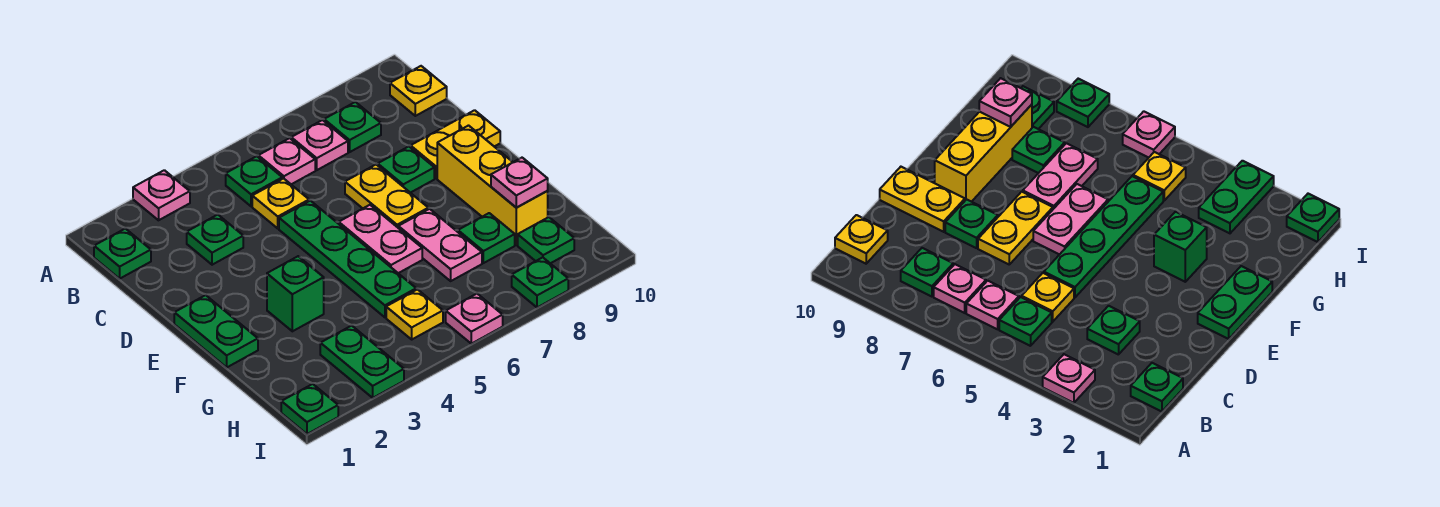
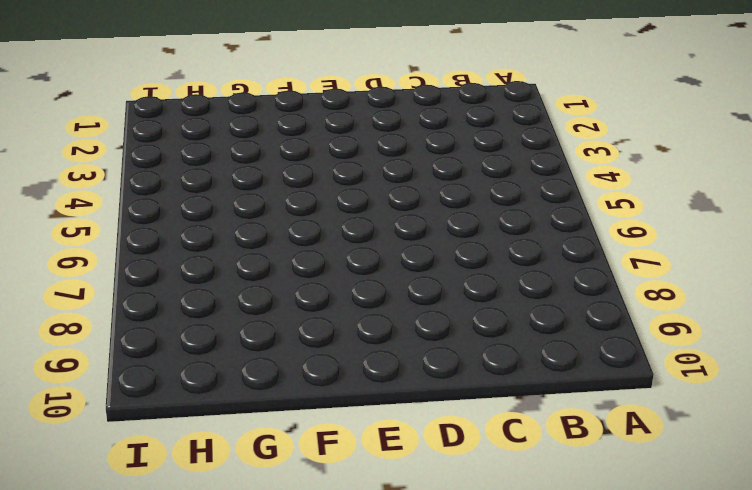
none -> pink plate A3 level 1
none -> green plate B1 level 1
none -> green plate B5 level 1

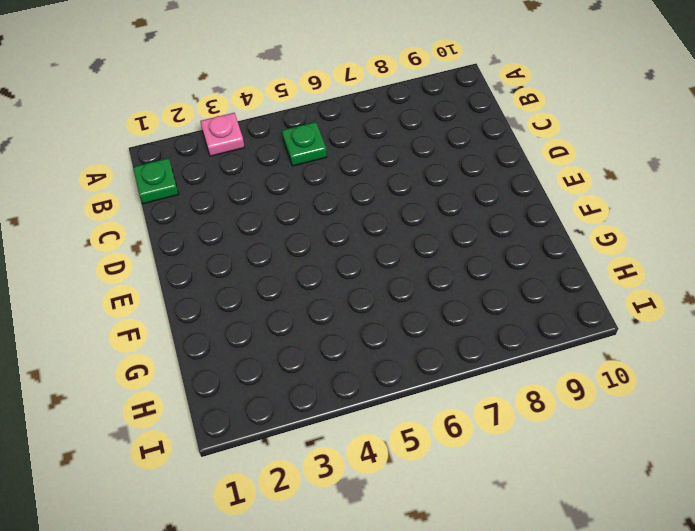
none -> pink plate B6 level 1
none -> pink plate B7 level 1
none -> green plate B8 level 1

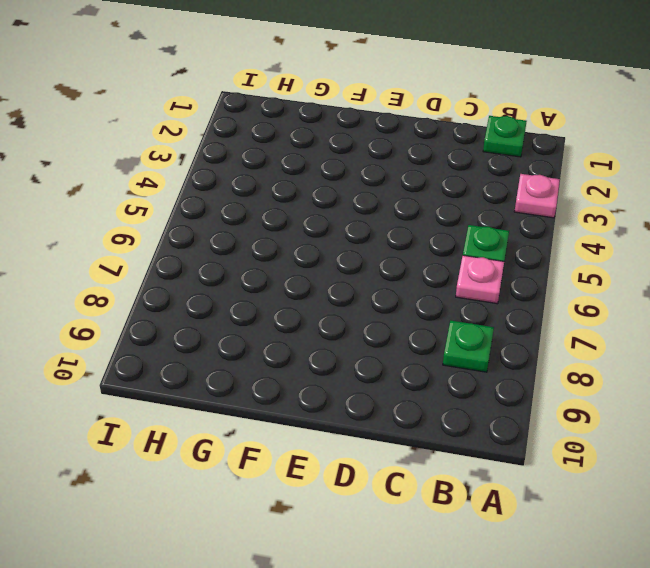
none -> pink plate B7 level 1
none -> yellow plate B10 level 1
none -> green plate C3 level 1

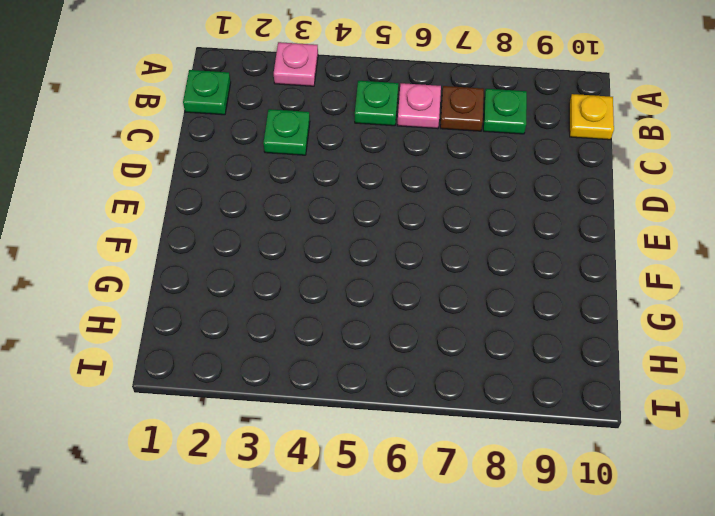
brown plate B7 level 1 -> pink plate B7 level 1
none -> yellow plate C5 level 1
none -> green plate D5:G5 level 1
none -> yellow plate D7:E7 level 1

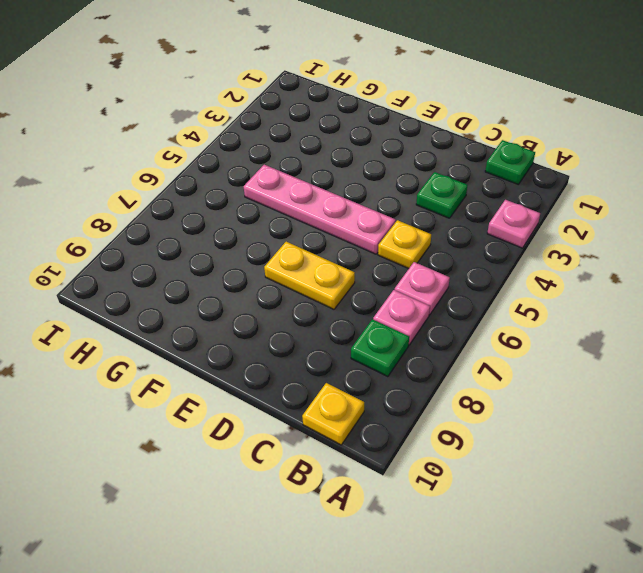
pink plate D5:G5 level 1 -> green plate D5:G5 level 1
none -> green plate B5 level 1
none -> green plate D8 level 1
none -> yellow plate D9:D10 level 1

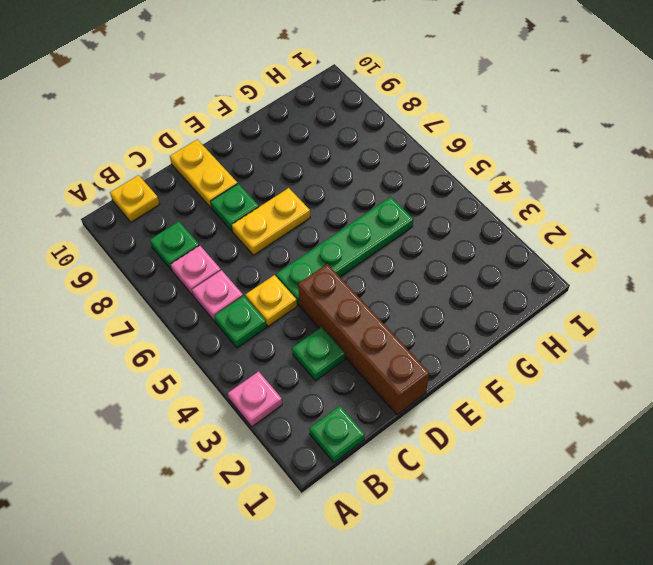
brown brick D1:D4 level 1 -> none
none -> green plate E1:F1 level 1
none -> pink plate E6:F6 level 1
none -> yellow brick E9:G9 level 1

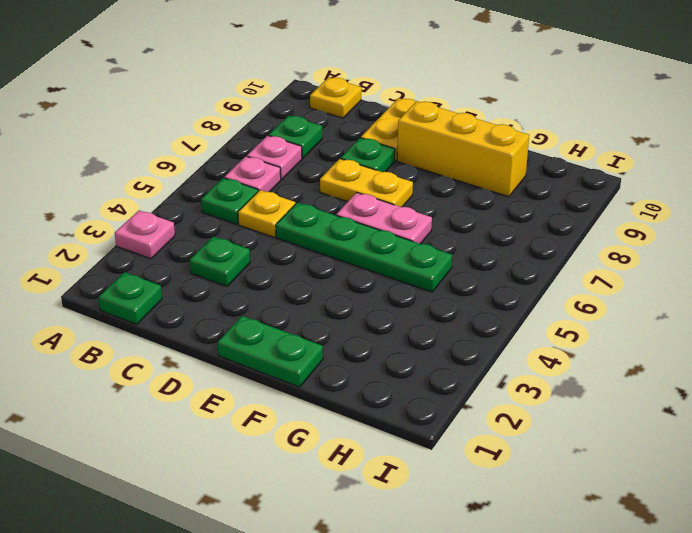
none -> green brick F3 level 1
none -> pink plate F7:G7 level 1
none -> green plate G8 level 1

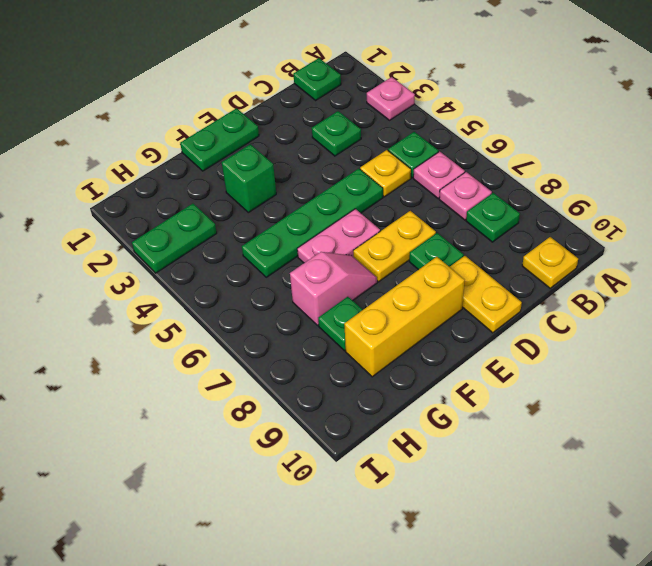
pink slope F7:G7 level 1 top G -> pink plate F7:G7 level 1
none -> yellow plate H5 level 1
none -> green plate H9 level 1
none -> green plate I1 level 1

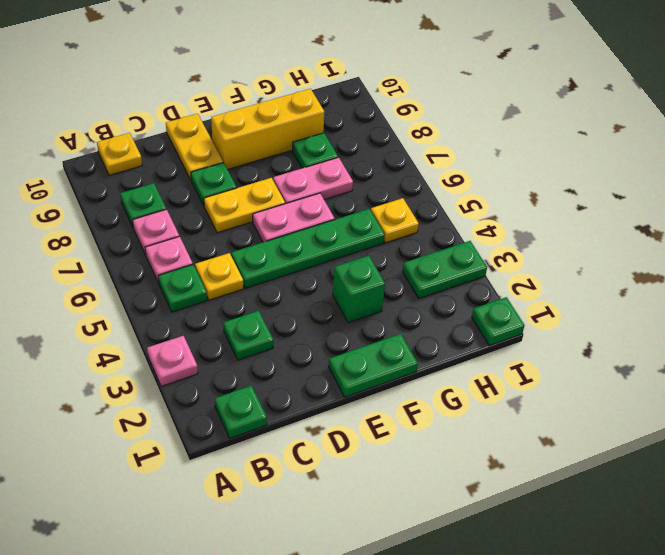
none -> green plate H9 level 1
none -> pink plate I6 level 1
none -> green plate I8 level 1

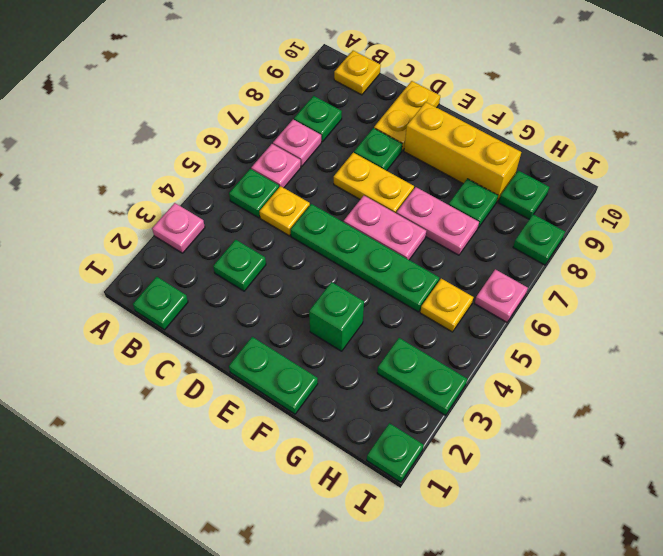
none -> pink plate G9 level 2

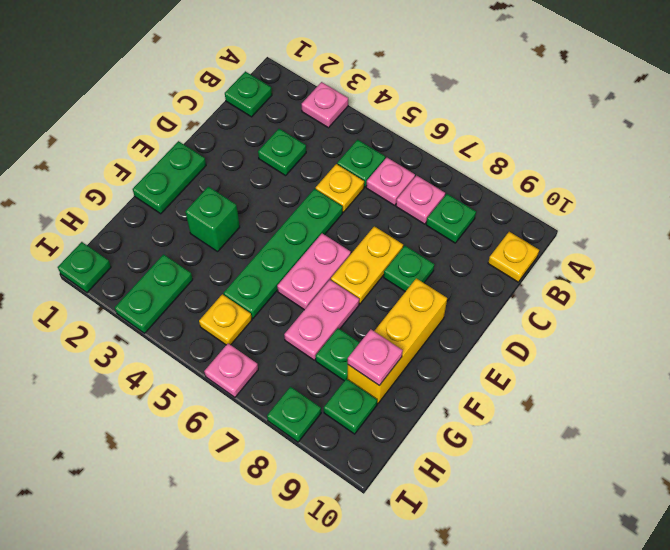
none -> yellow plate D9:D10 level 1

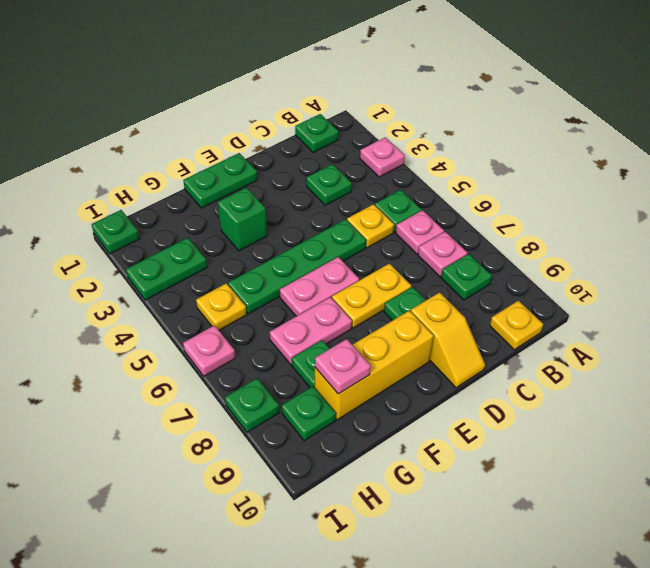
yellow slope D9:D10 level 1 top 9 -> yellow plate D9:D10 level 1

